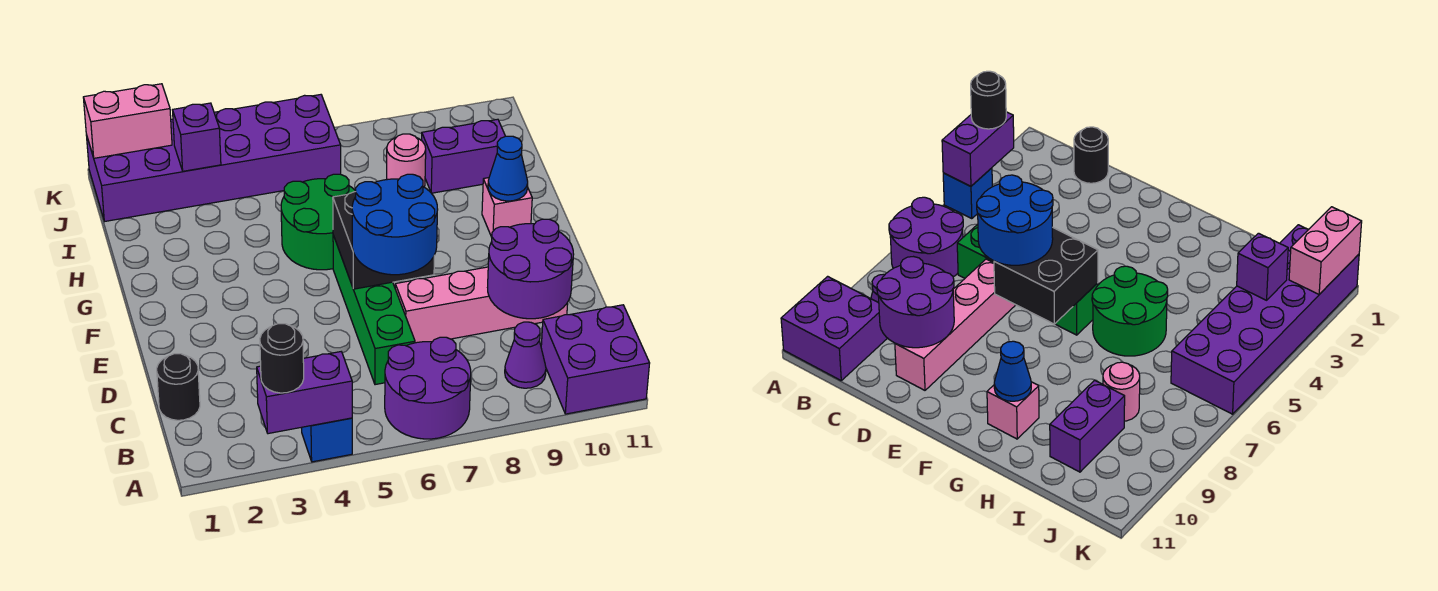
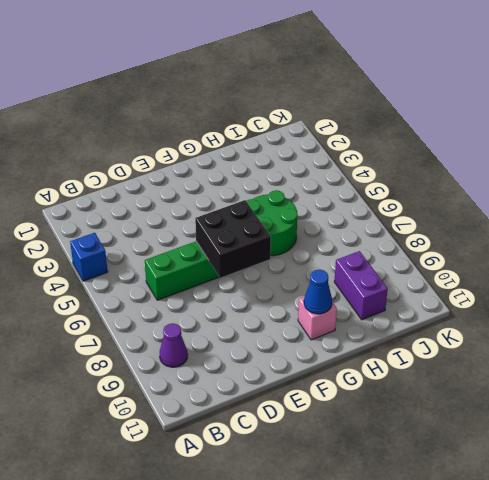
none -> purple round brick A6:B7 level 1
none -> purple brick A10:B11 level 1
none -> black round brick C1 level 1

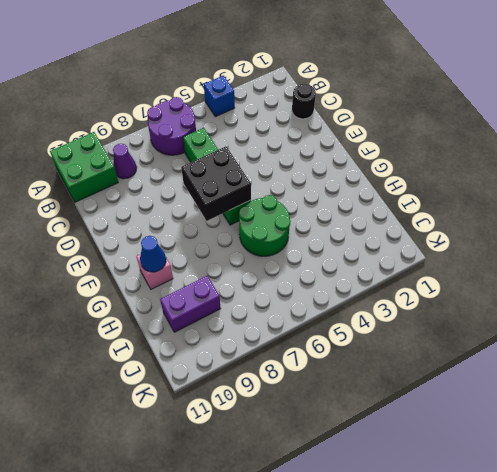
green brick A10:B11 level 1 -> purple brick A10:B11 level 1
none -> pink brick D7:D10 level 1
none -> pink round brick I8 level 1
none -> purple brick J1:K6 level 1

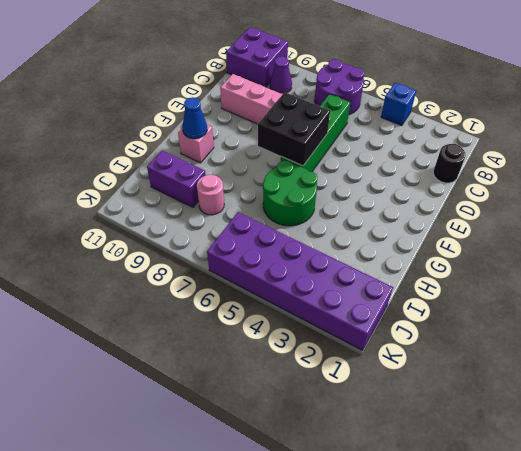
none -> purple brick A3:A4 level 2
none -> purple round brick C9:D10 level 2
none -> purple brick J3 level 2

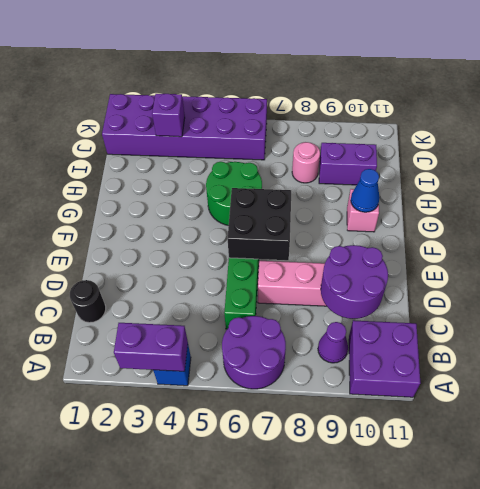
none -> pink brick K1:K2 level 2
none -> black round brick A3 level 3
none -> blue round brick D6:E7 level 3

